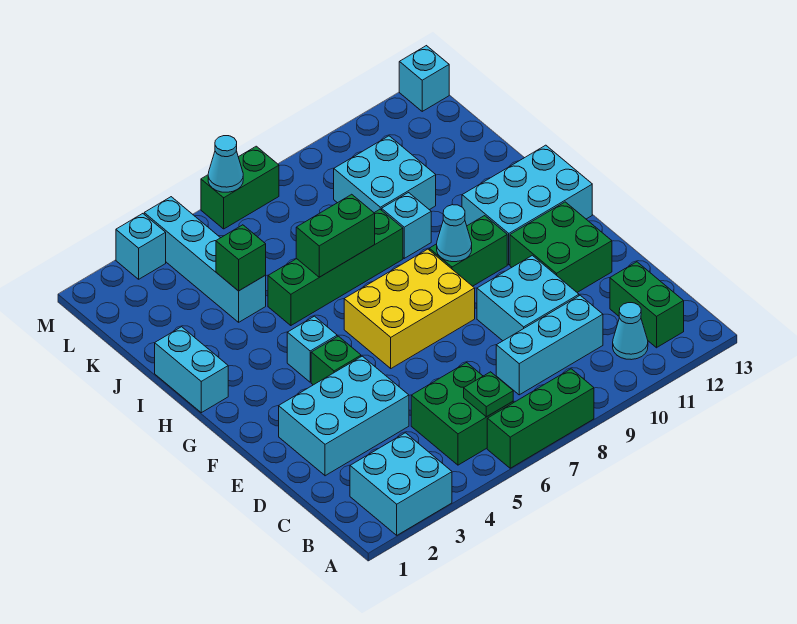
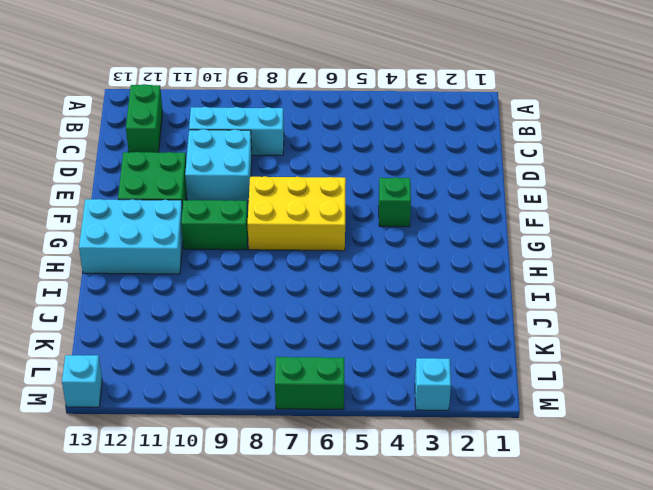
none -> cyan brick A2:B3 level 1
none -> green brick A6:A8 level 1
none -> green brick B5:C6 level 1

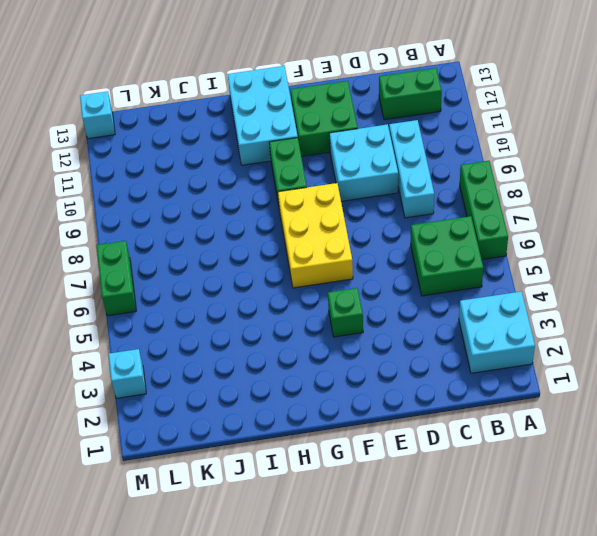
none -> cyan cone B11 level 1
none -> cyan brick D2:E4 level 1
none -> cyan brick G4 level 1

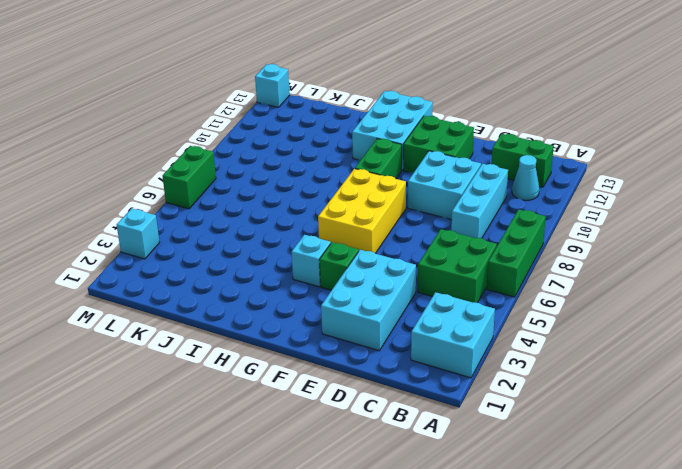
none -> cyan brick H1:I1 level 1
none -> green brick I5:I8 level 1
none -> cyan brick I9 level 1

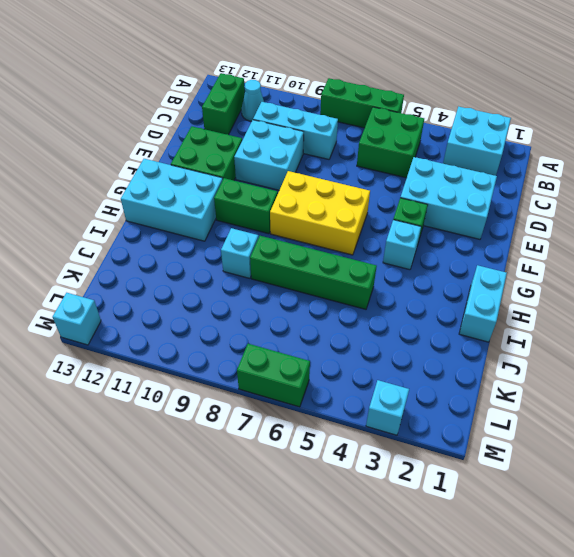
none -> cyan brick J4:M4 level 1
none -> cyan brick J9:K10 level 1
none -> green plate B6 level 2

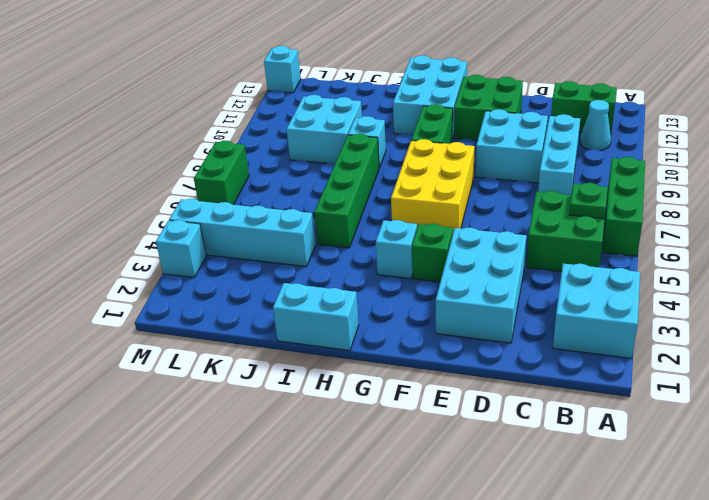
none -> cyan cone G9 level 2
none -> green brick I6:I7 level 2
none -> green brick J4 level 2

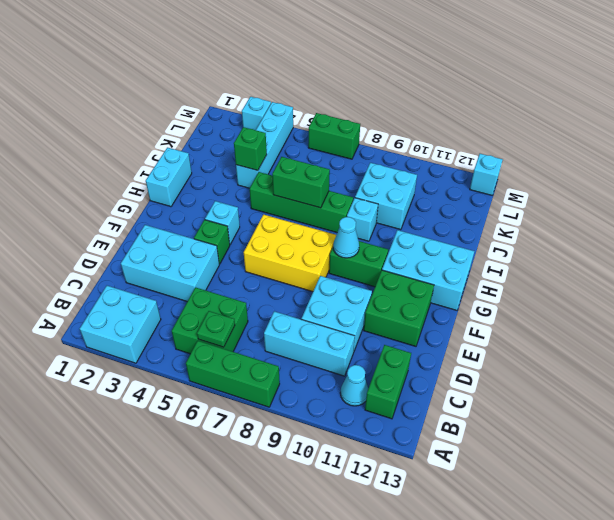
none -> cyan cone M6 level 2

